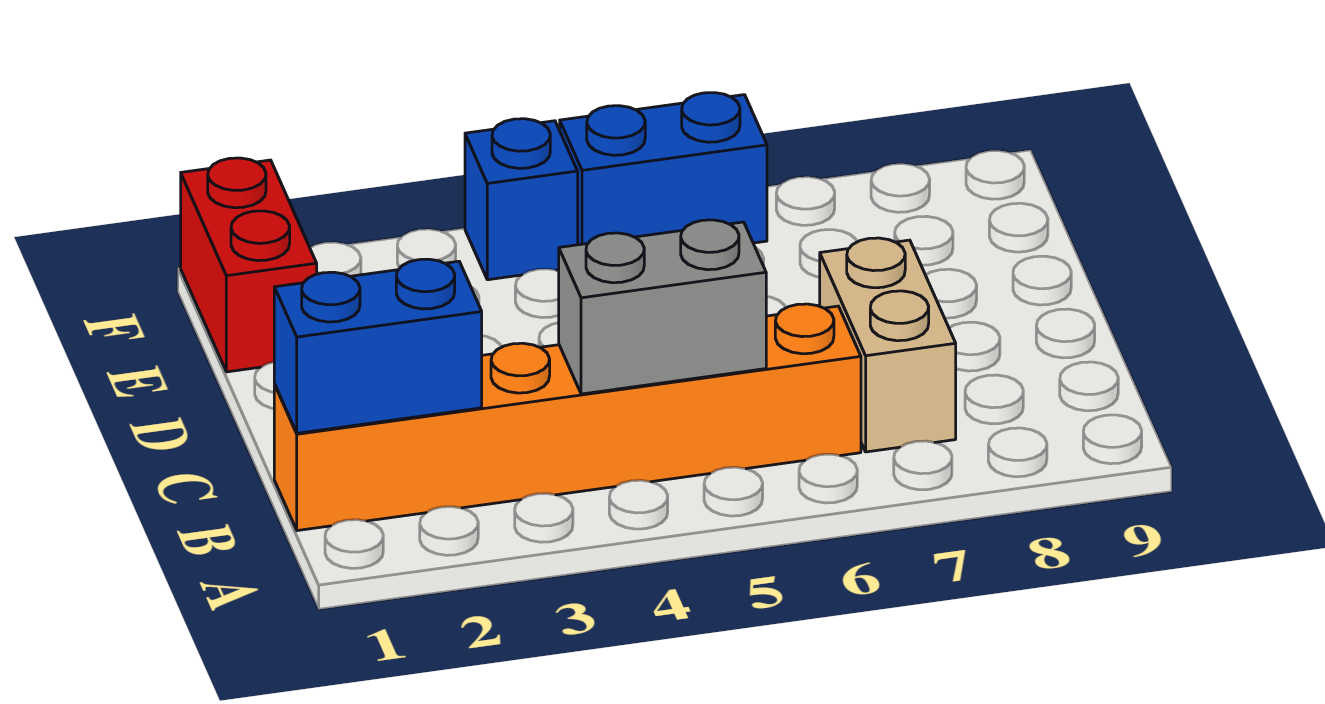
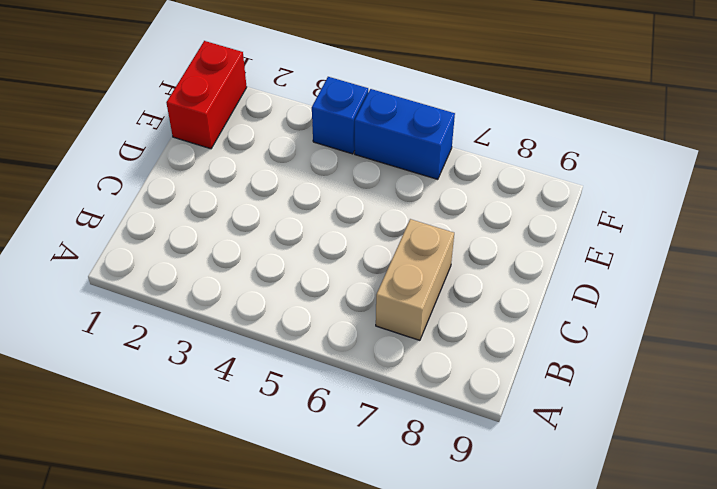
none -> orange brick B1:B6 level 1
none -> blue brick B1:B2 level 2

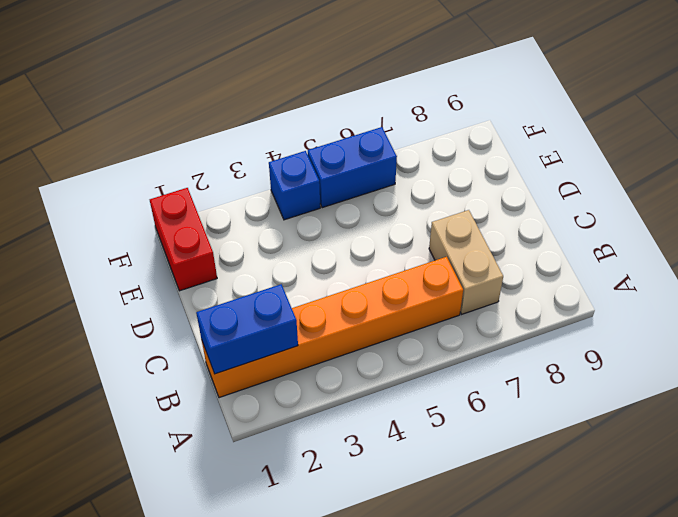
none -> grey brick B4:B5 level 2

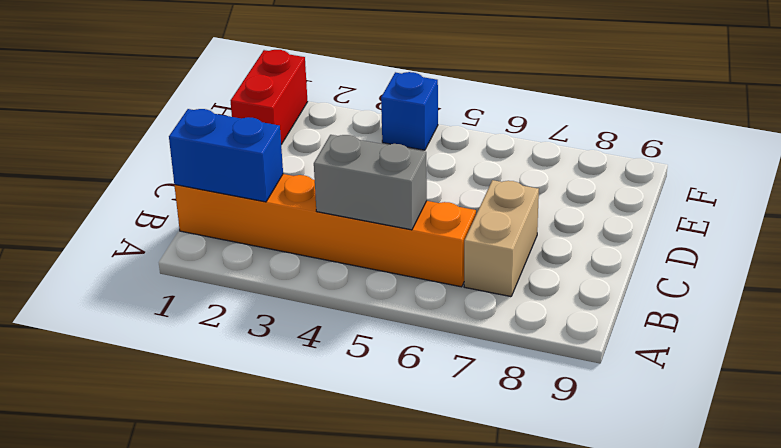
none -> blue brick F5:F6 level 1

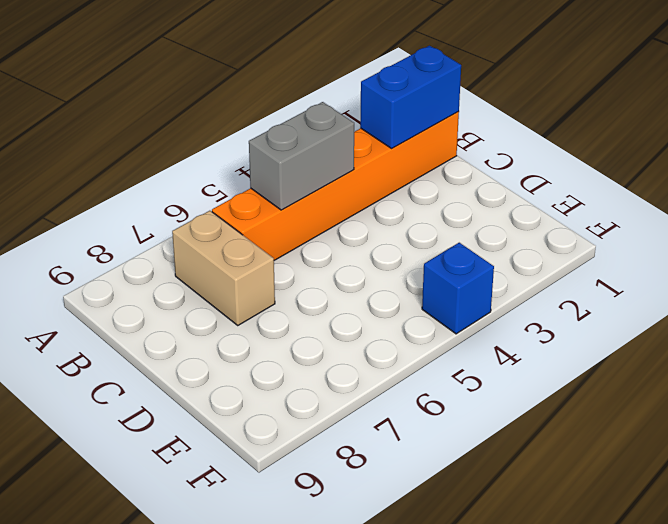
none -> red brick E1:F1 level 1
none -> blue brick F5:F6 level 1

